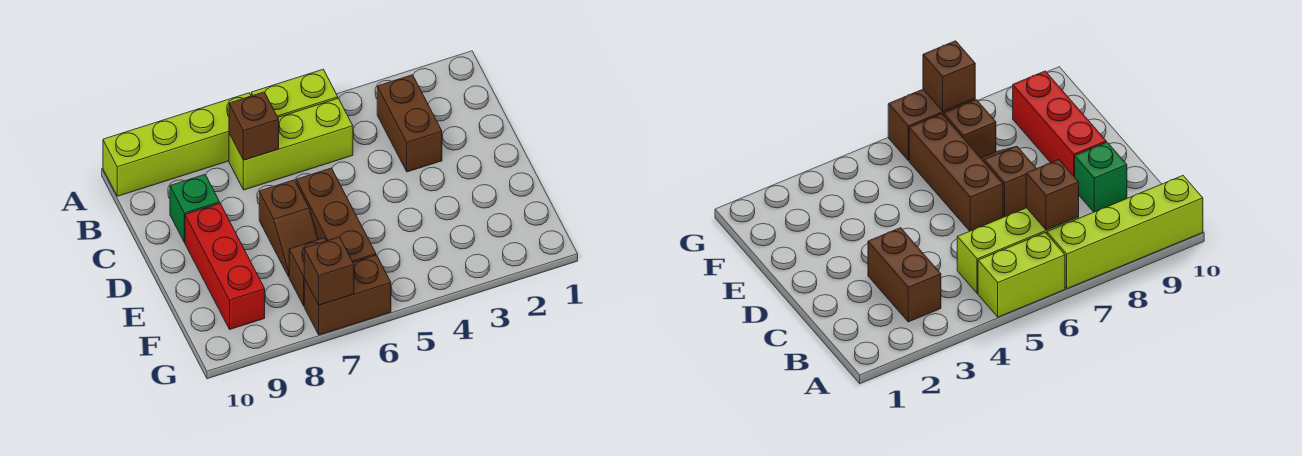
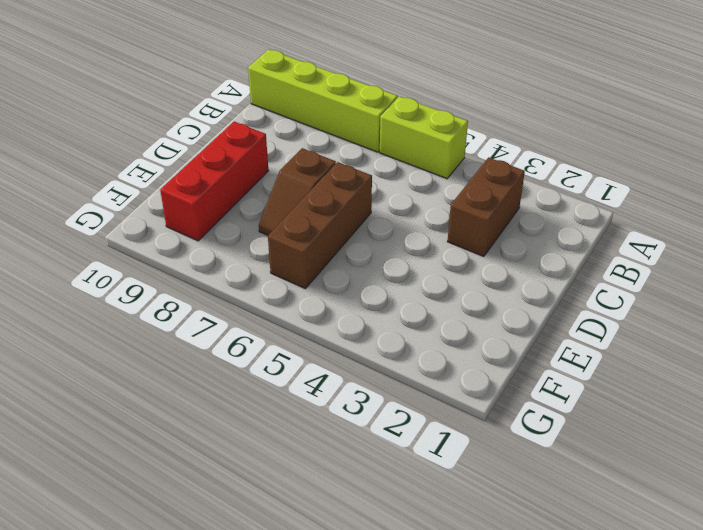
none -> lime brick B5:B7 level 1
none -> green brick C9 level 1
none -> brown brick F7 level 1

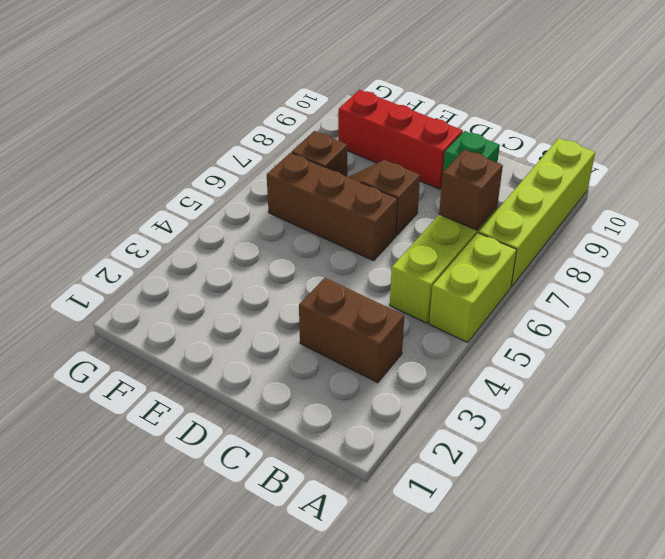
none -> brown brick G6:G7 level 1
none -> brown brick G7 level 2

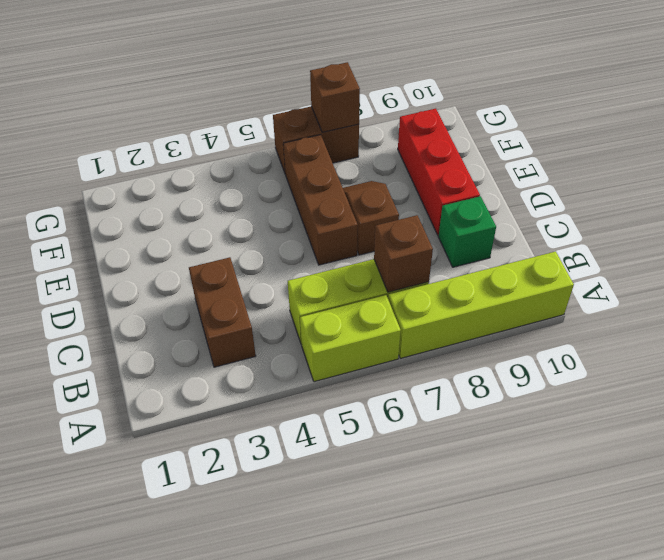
none -> brown brick F7 level 1

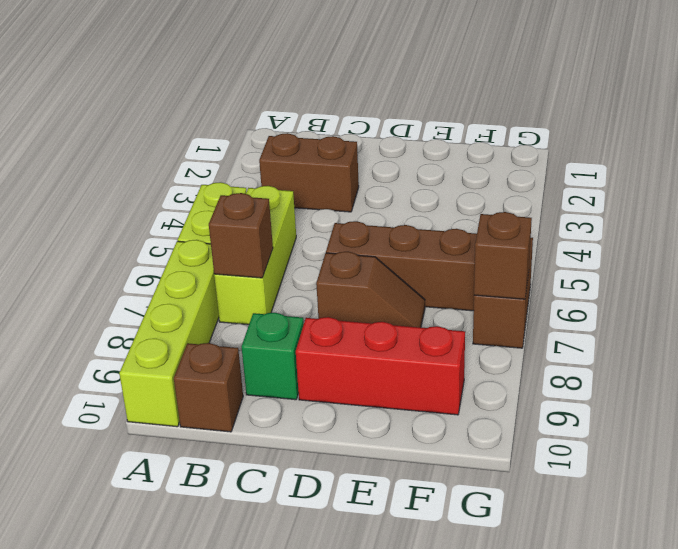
brown brick B10 level 1 -> brown brick F7 level 1

